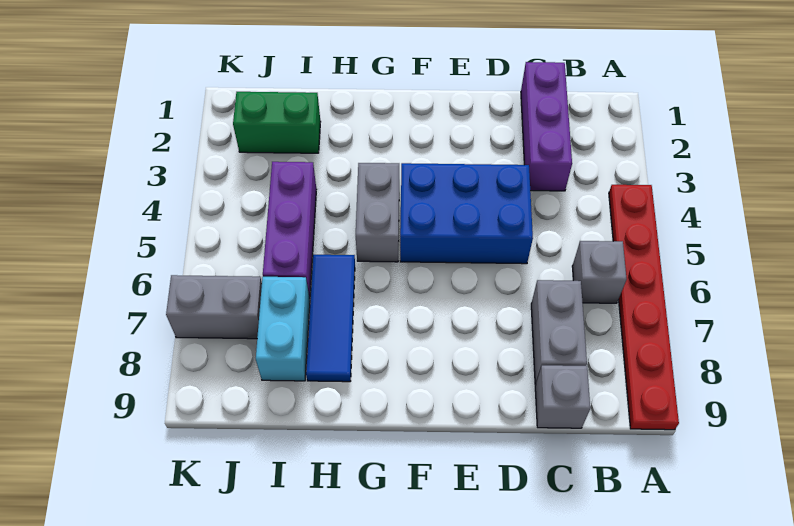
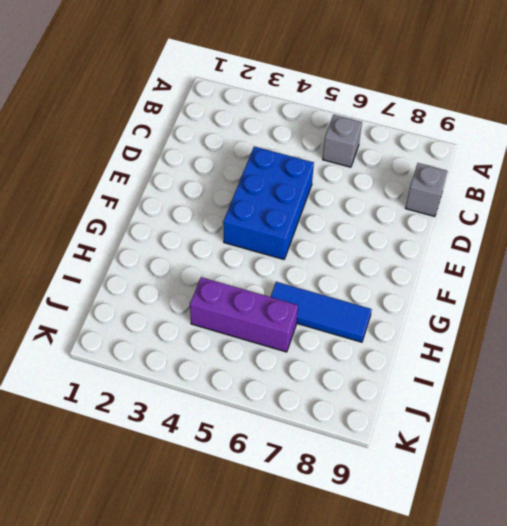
none -> red plate A4:A9 level 1
none -> purple brick C1:C3 level 1
none -> grey brick C7:C8 level 1

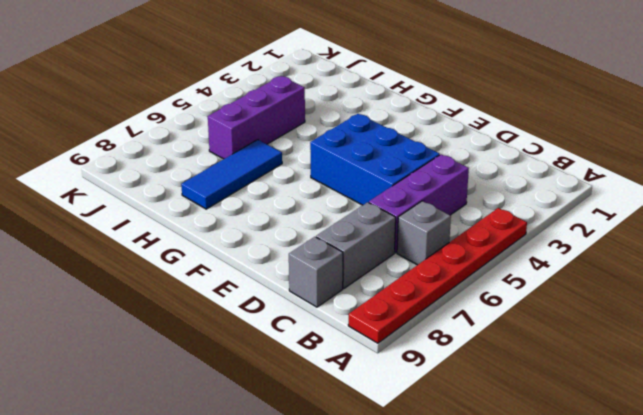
purple brick C4:C6 level 1 -> purple brick C1:C3 level 1
none -> grey brick G4:G5 level 1
none -> green brick I2:J2 level 1
none -> cyan brick I7:I8 level 1

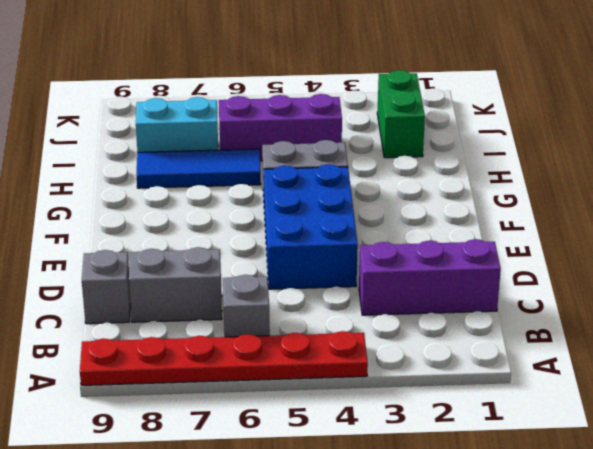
none -> grey brick J7:K7 level 1

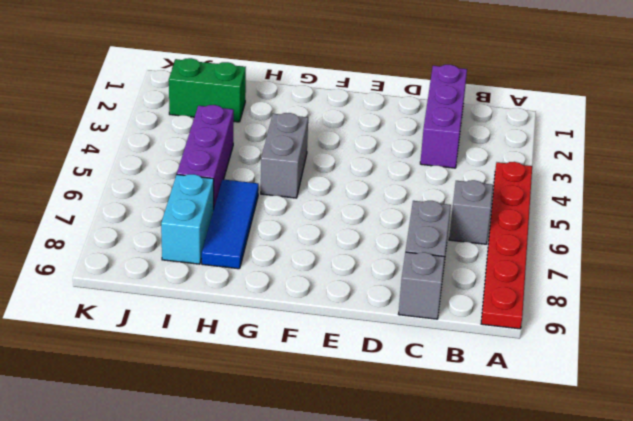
none -> blue brick D4:F5 level 1
none -> grey brick J7:K7 level 1

